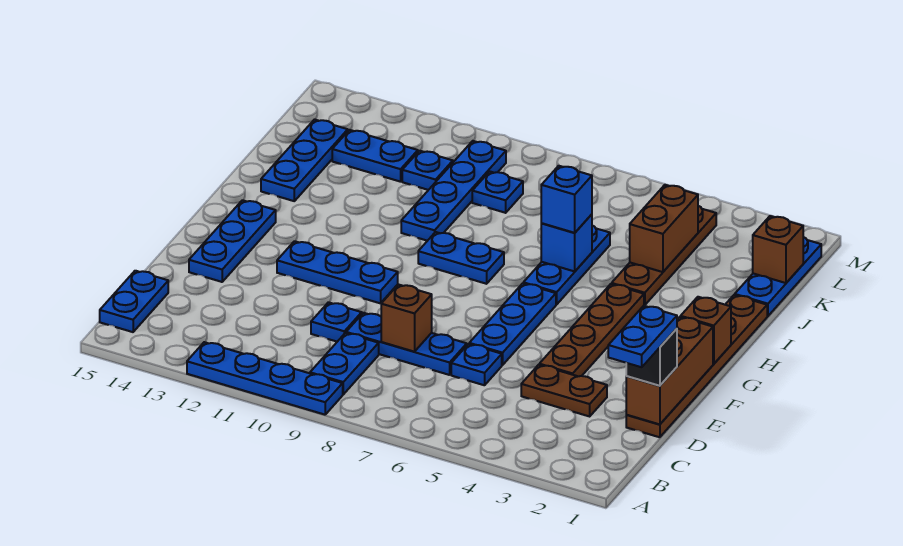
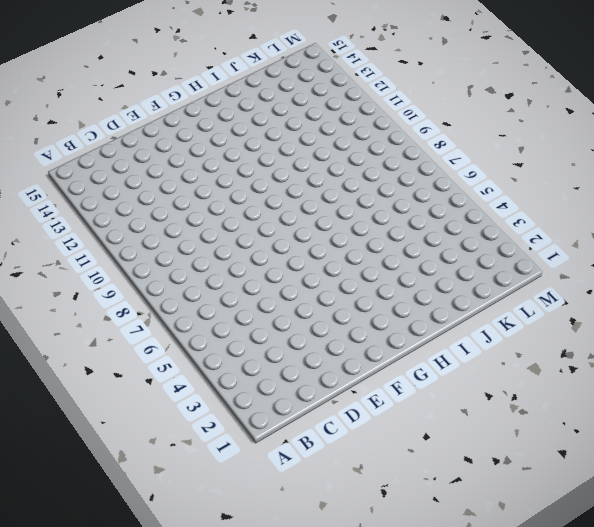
none -> blue plate A9:A12 level 1
none -> blue plate B9:C9 level 1
none -> blue plate B15:C15 level 1
none -> brown plate D1:I1 level 1

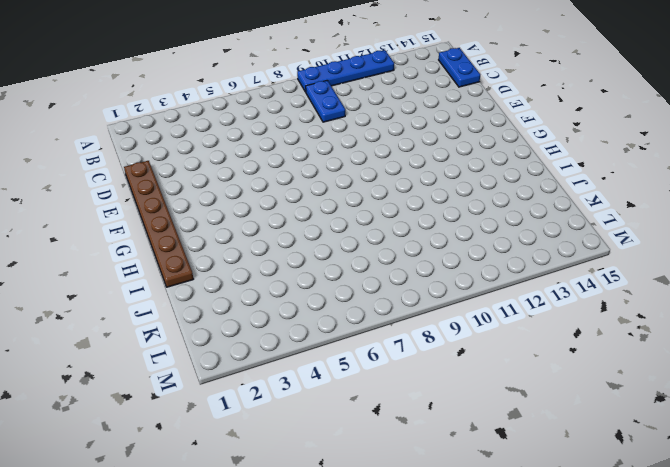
none -> brown plate D3:D4 level 1
none -> blue plate D6 level 1
none -> blue plate D7:D9 level 1
none -> blue plate D10 level 1

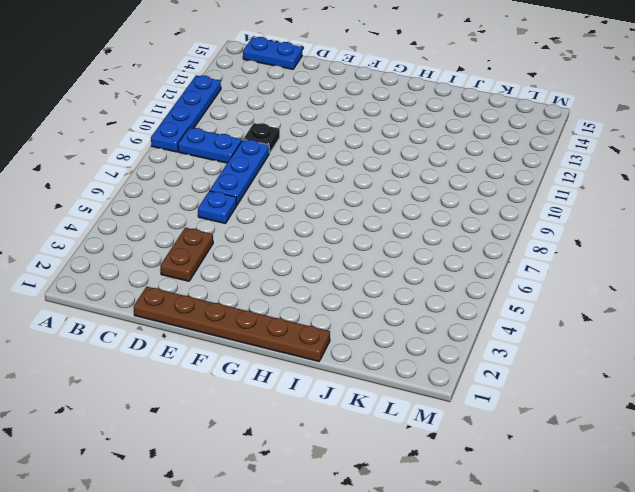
black plate D10 level 1 -> blue plate D10 level 1
none -> brown plate E4:H4 level 1
none -> blue plate E6:G6 level 1
none -> blue plate E14:G14 level 1
none -> blue plate F10:F12 level 1

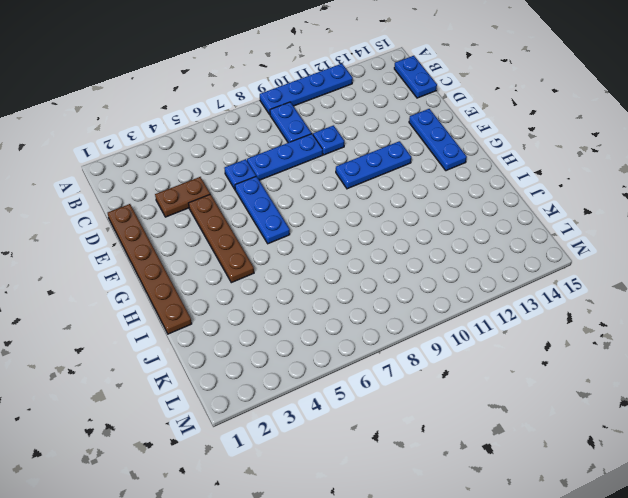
none -> blue plate H6:J6 level 1
none -> blue plate H8:H9 level 1
none -> brown plate I4:L4 level 1
none -> blue plate I10:L10 level 1

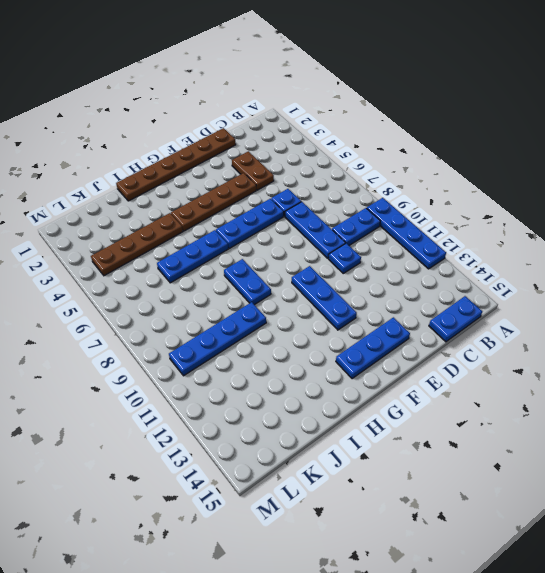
none -> blue plate I14:K14 level 1
none -> blue plate J1:L1 level 1
none -> blue plate K9 level 1
none -> blue plate K11 level 1

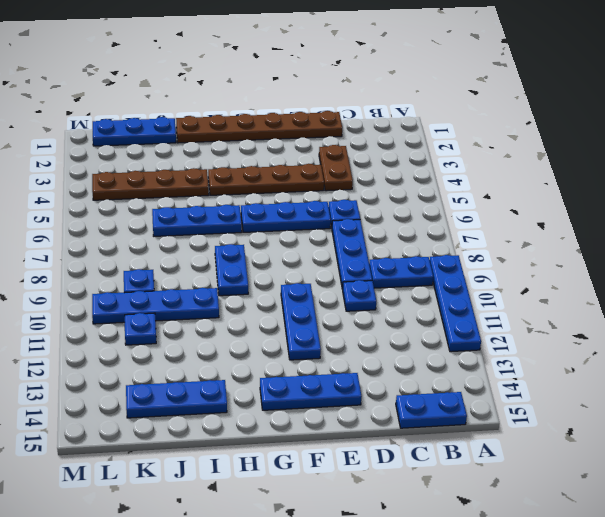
none -> blue plate K12:K13 level 1
none -> brown brick D1:F1 level 2
none -> brown brick D8 level 2
none -> brown brick G1 level 2

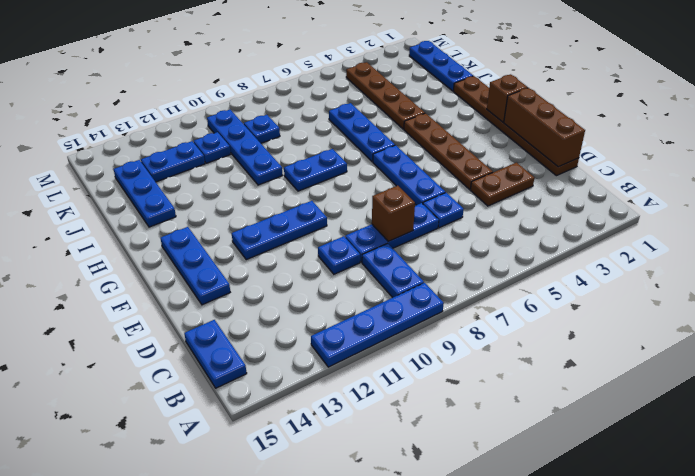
none -> blue brick I6 level 2
none -> brown brick J4:K4 level 2
none -> brown brick K1 level 2
none -> black brick D1 level 3

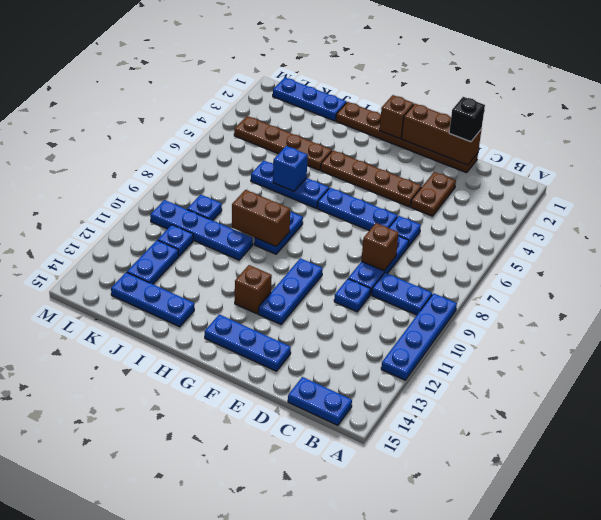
brown brick G12 level 1 -> brown brick K1 level 2
brown brick H9:I9 level 2 -> brown brick J4:K4 level 2
none -> blue brick I6 level 3
none -> blue plate C1:D1 level 4

